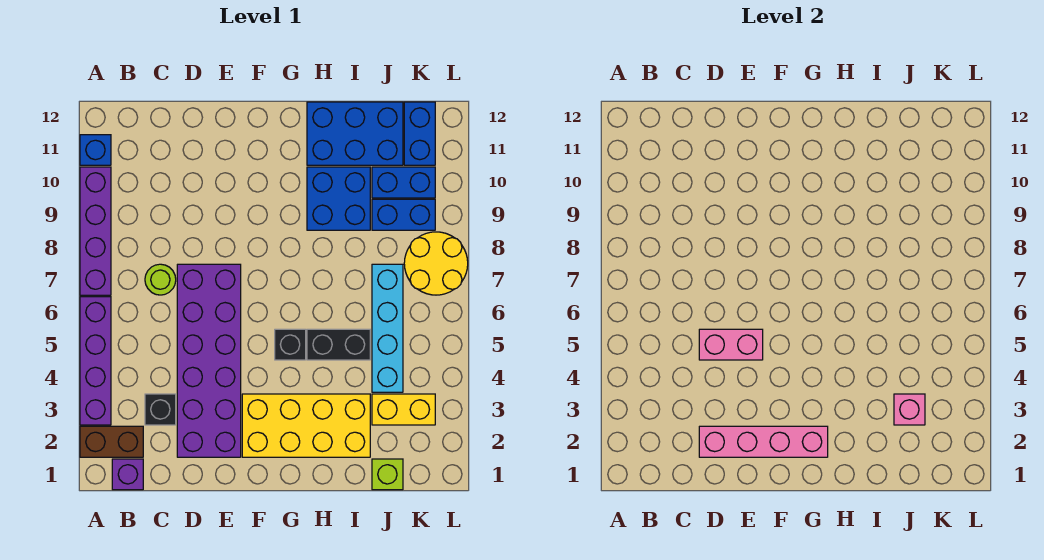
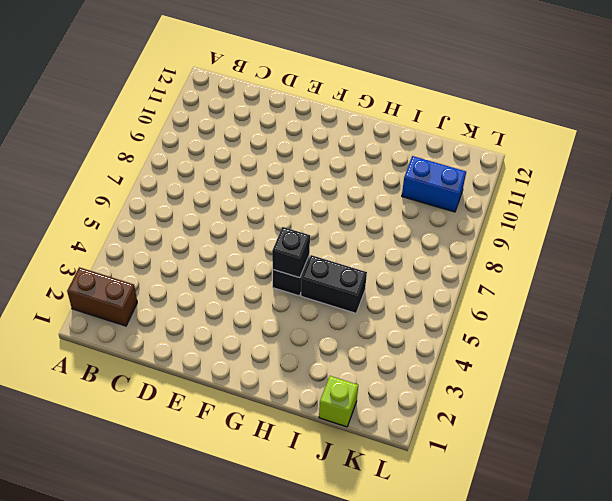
black brick G5 level 2 -> black brick C3 level 1
none -> purple brick A3:A6 level 1
none -> purple brick A7:A10 level 1
none -> blue brick A11 level 1

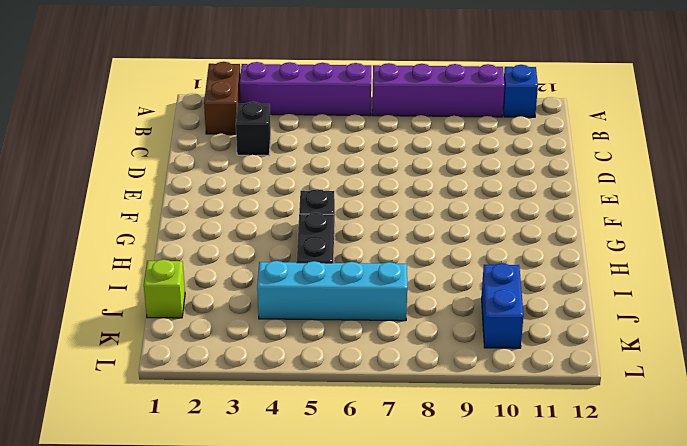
none -> purple brick B1 level 1
none -> lime round brick C7 level 1
none -> purple brick D2:E7 level 1

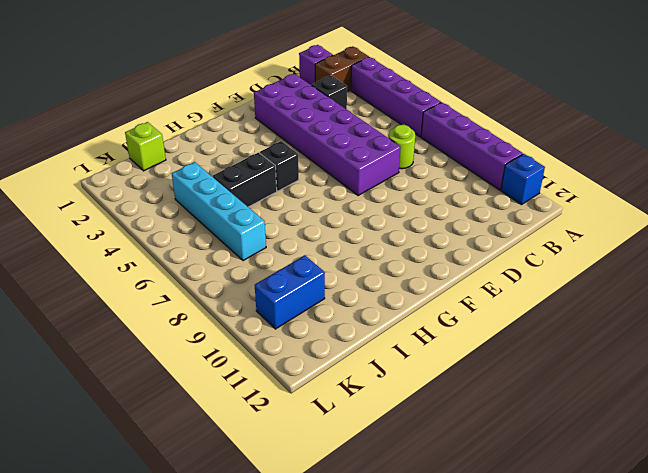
none -> yellow brick F2:I3 level 1
none -> blue brick H9:I10 level 1
none -> blue brick H11:J12 level 1

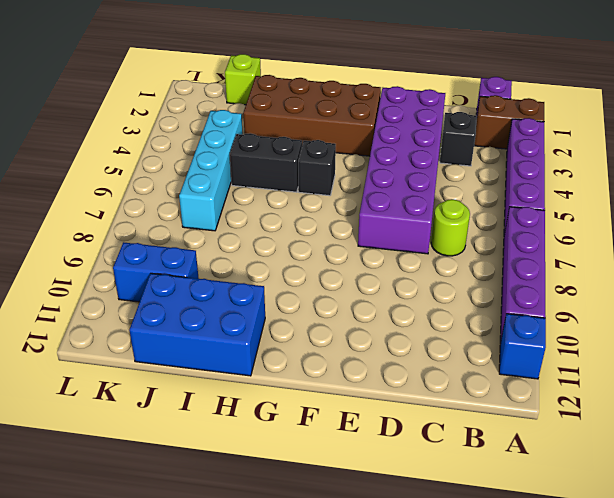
brown brick F2:I3 level 1 -> yellow brick F2:I3 level 1
none -> blue brick H9:I10 level 1
none -> yellow brick J3:K3 level 1
none -> blue brick J9:K9 level 1

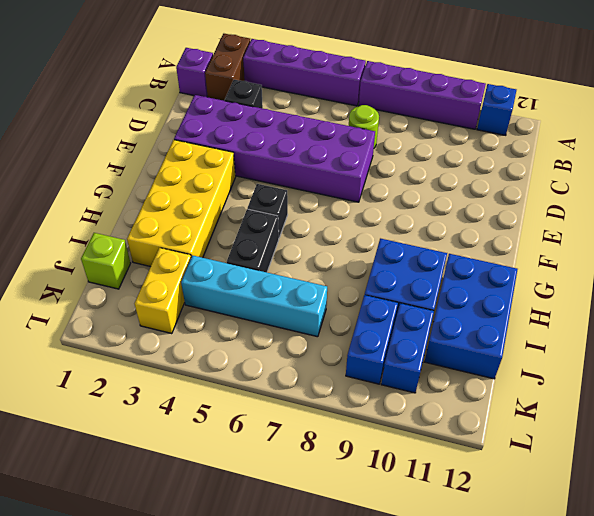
none -> yellow round brick K7:L8 level 1
none -> blue brick K11:K12 level 1
none -> pink brick D2:G2 level 2

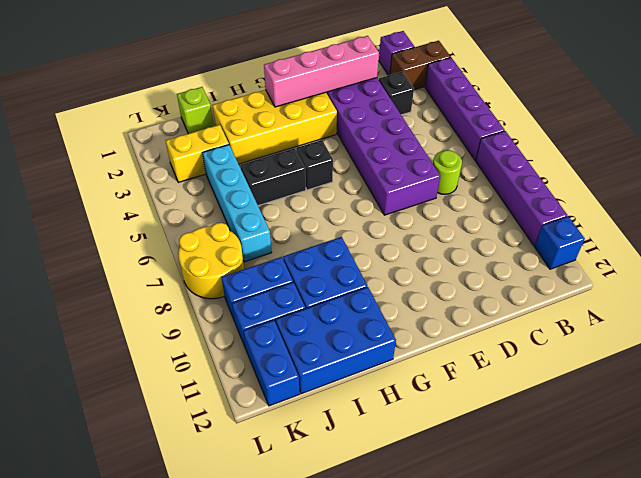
none -> pink brick D5:E5 level 2
none -> pink brick J3 level 2

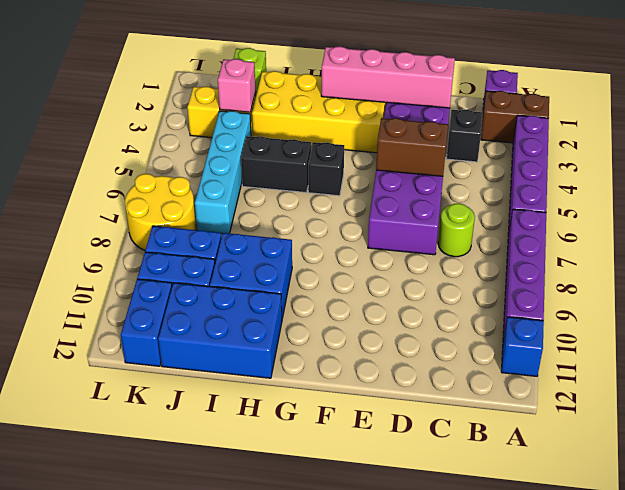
brown brick D5:E5 level 2 -> pink brick D5:E5 level 2

